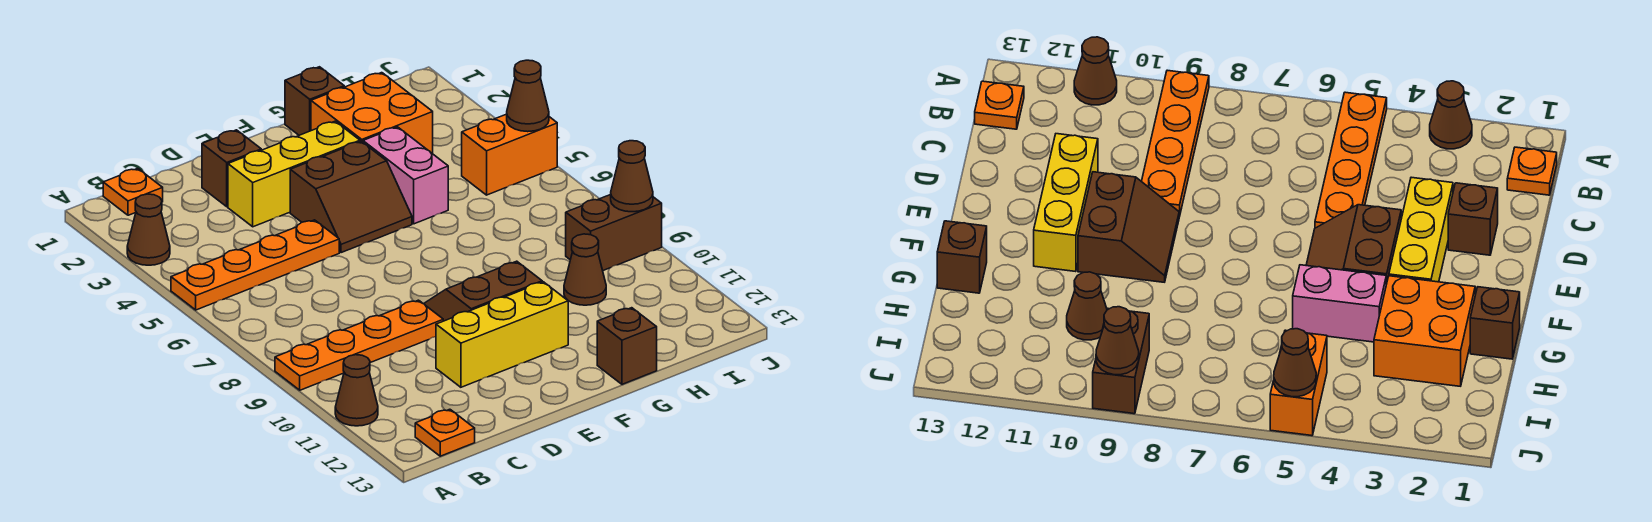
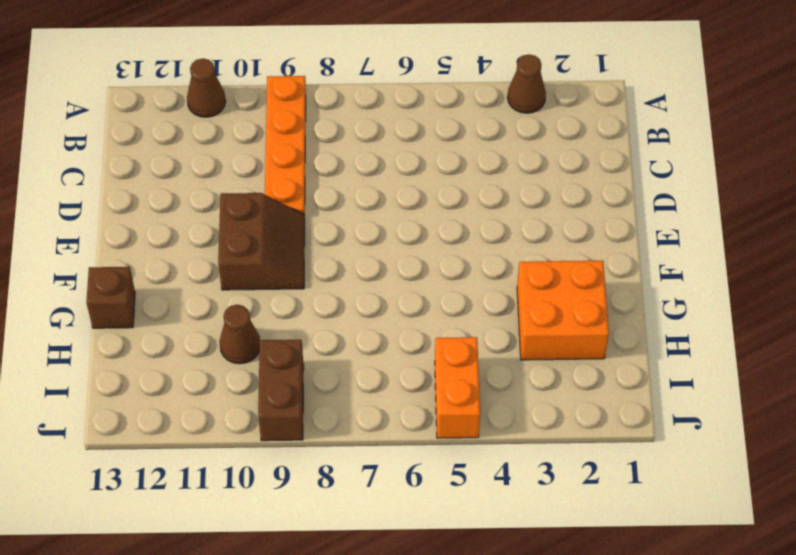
none -> orange plate A5:D5 level 1
none -> orange plate B1 level 1
none -> orange plate B13 level 1

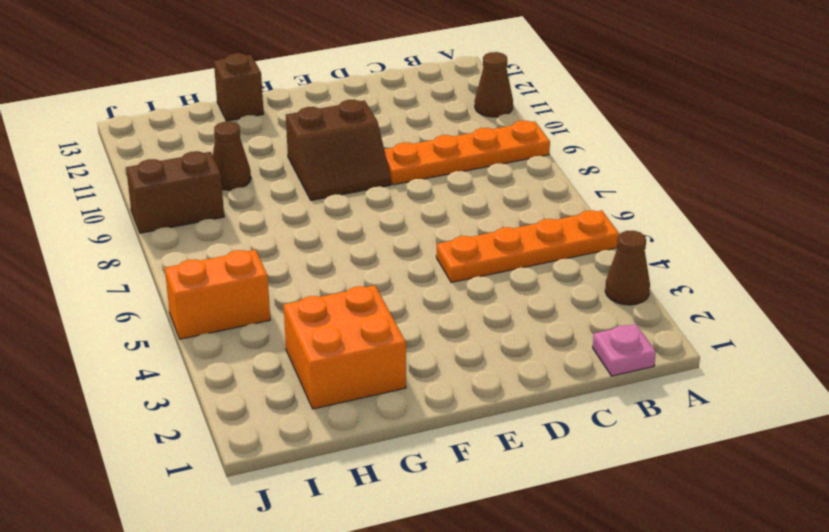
pink plate B1 level 1 -> orange plate B1 level 1
none -> orange plate B13 level 1
none -> brown brick D2 level 1
none -> yellow brick D3:F3 level 1

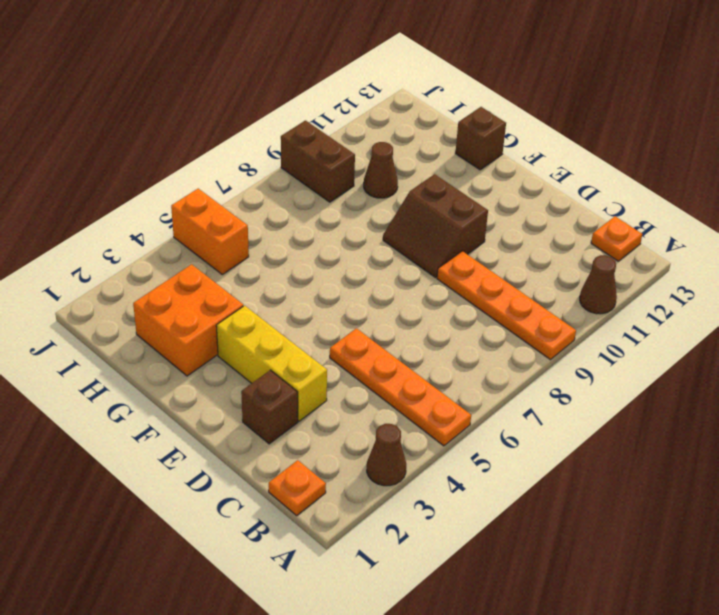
none -> yellow brick D11:F11 level 1
none -> brown slope E4:F5 level 1 top 4
none -> brown brick G1 level 1

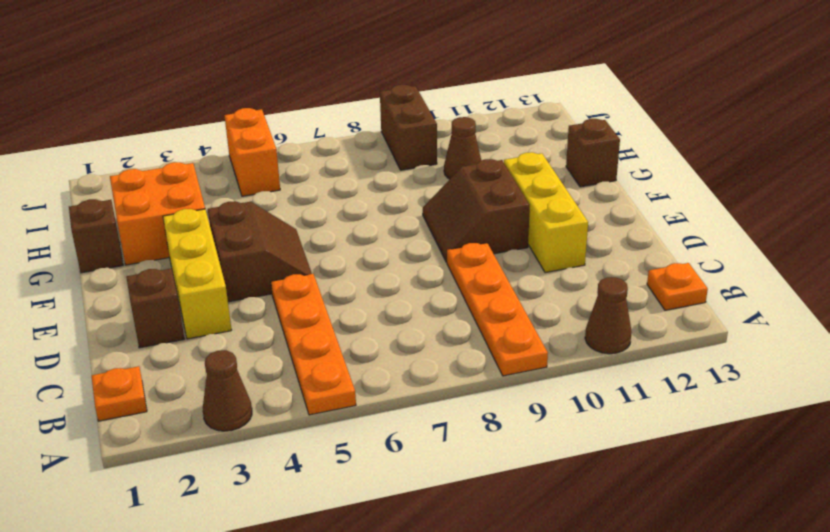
none -> pink brick G4:G5 level 1
none -> brown cone J5 level 2
none -> brown cone J9 level 2

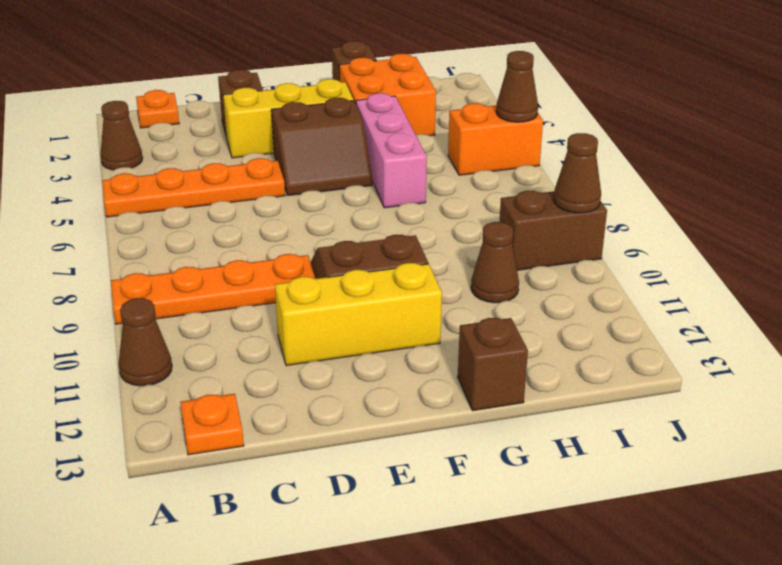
pink brick G4:G6 level 1 -> pink brick G4:G5 level 1

